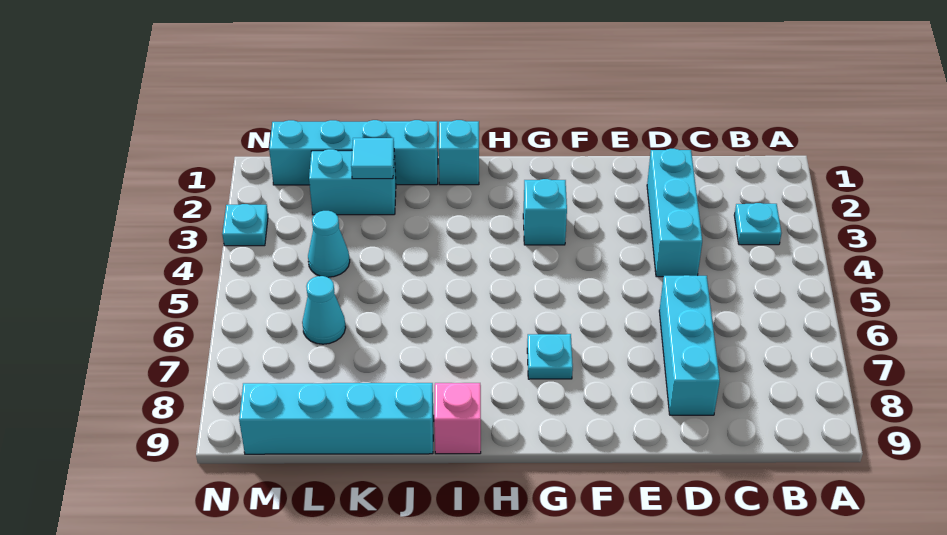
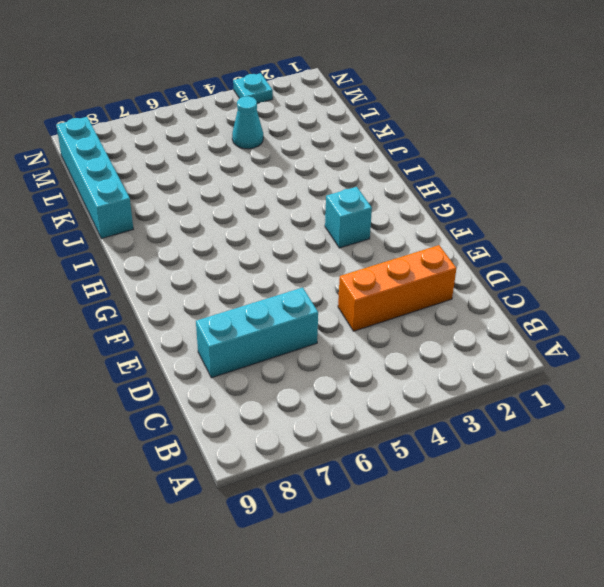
orange brick D2:D4 level 1 -> cyan brick D2:D4 level 1
none -> cyan plate B3 level 1
none -> cyan plate G7 level 1
none -> cyan brick I1 level 1

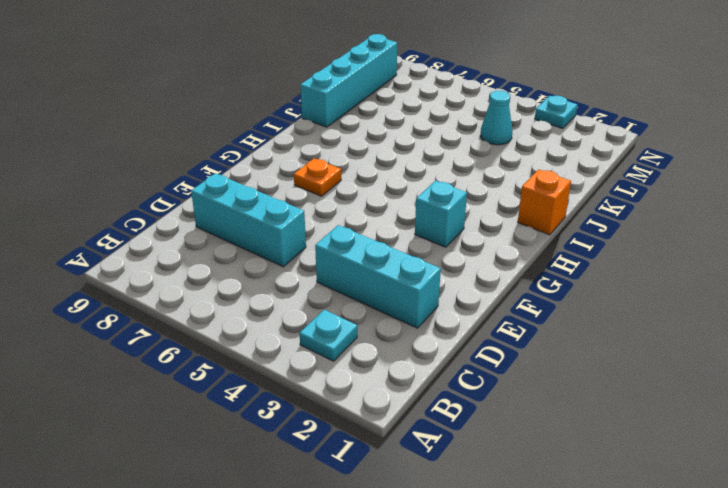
orange plate G7 level 1 -> cyan plate G7 level 1
orange brick I1 level 1 -> cyan brick I1 level 1
none -> pink brick I9 level 1
none -> cyan brick J1:M1 level 1
none -> cyan brick K2:L2 level 1

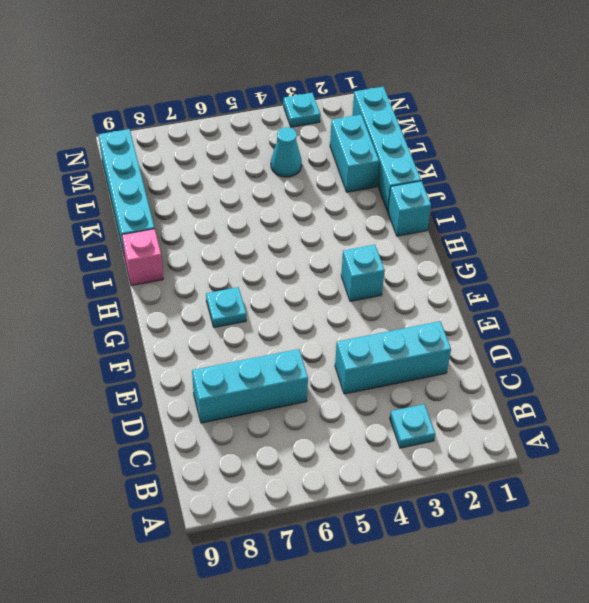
none -> cyan cone L6 level 1
none -> cyan tile K2 level 2

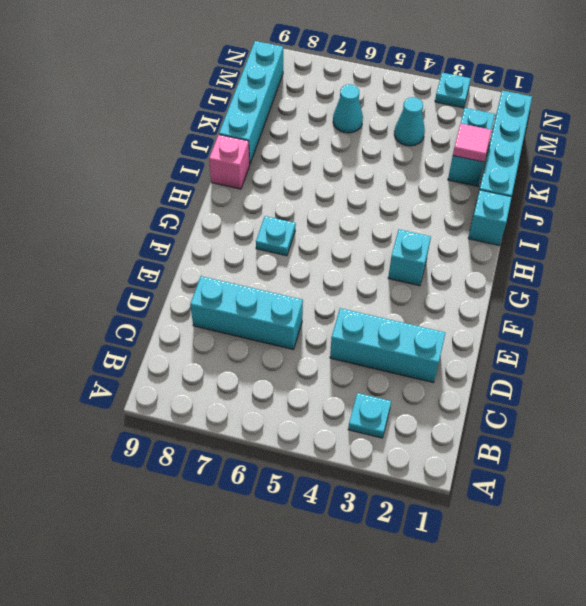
pink tile K2 level 2 -> cyan tile K2 level 2

